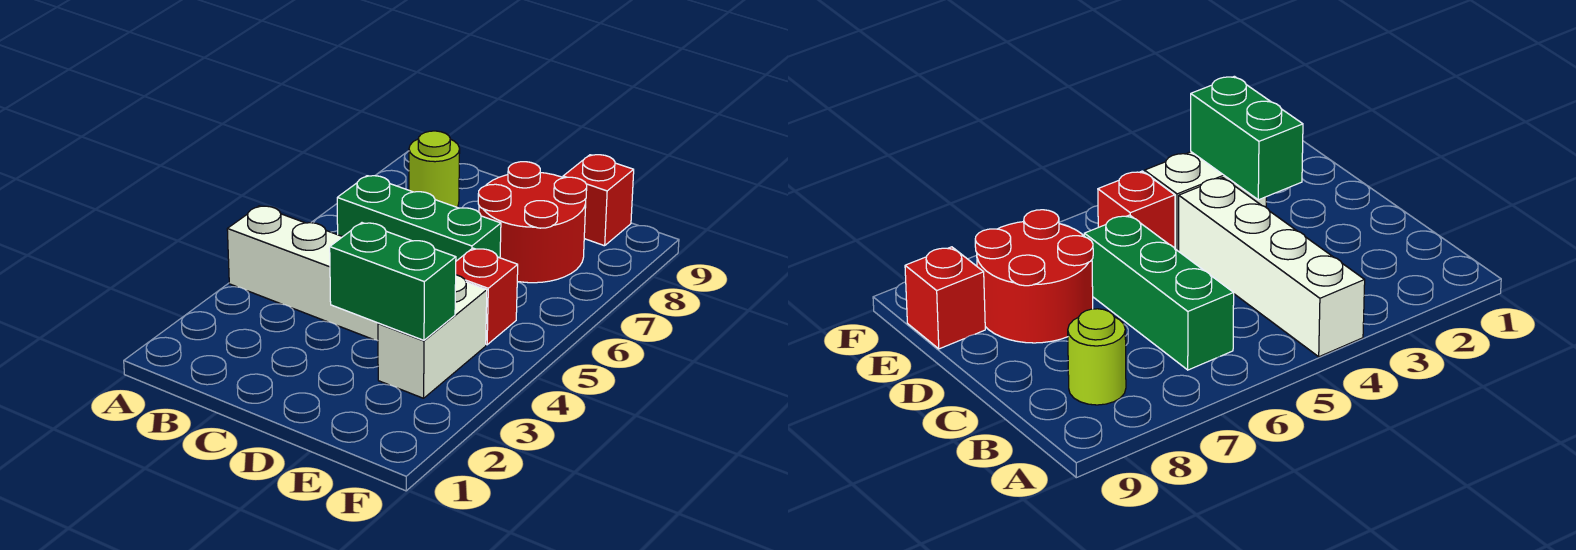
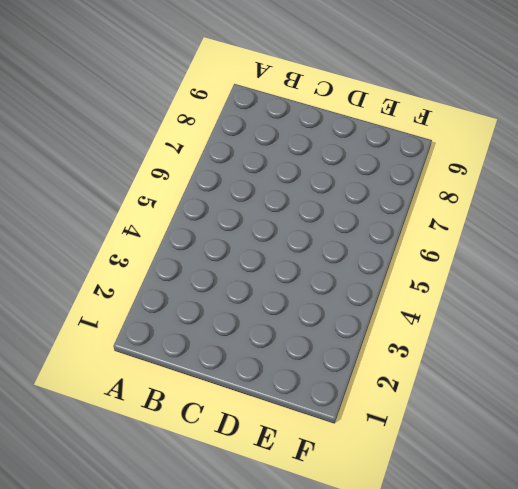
none -> white brick A4:D4 level 1
none -> green brick B6:D6 level 1

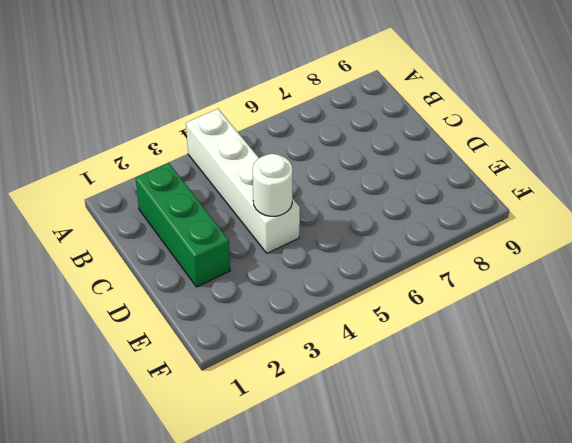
green brick B2:D2 level 1 -> green brick B6:D6 level 1
white round brick D4 level 2 -> none
none -> lime round brick B8 level 1
none -> red round brick D7:E8 level 1

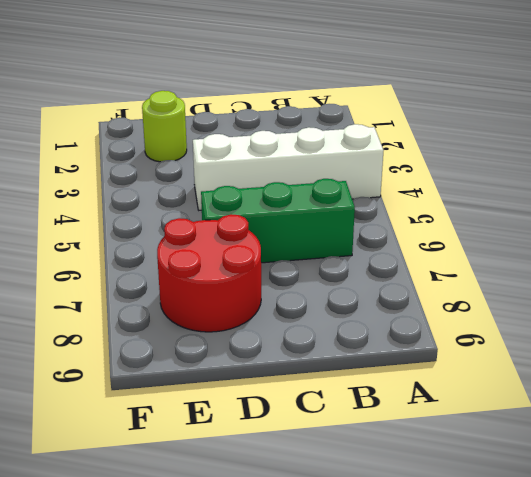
lime round brick E2 level 1 -> lime round brick B8 level 1
none -> white brick E3:E4 level 1
none -> red brick E5 level 1

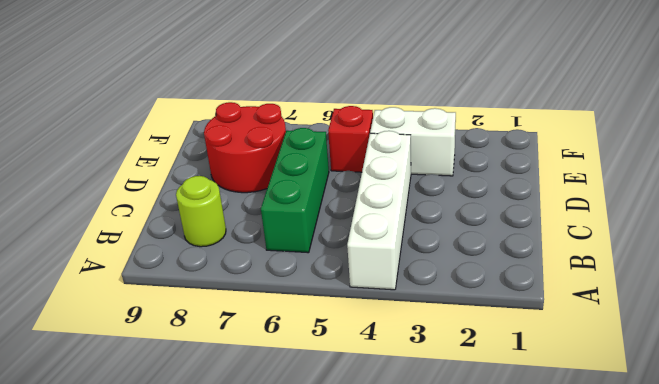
none -> red brick E9 level 1
none -> green brick D3:E3 level 2

